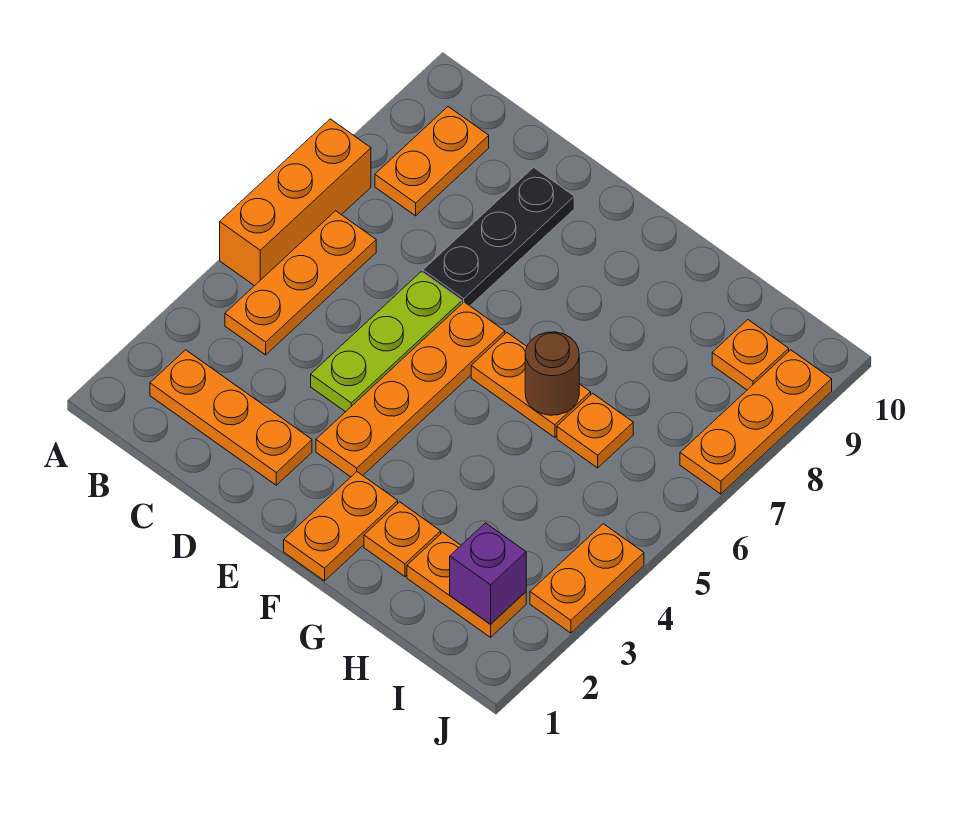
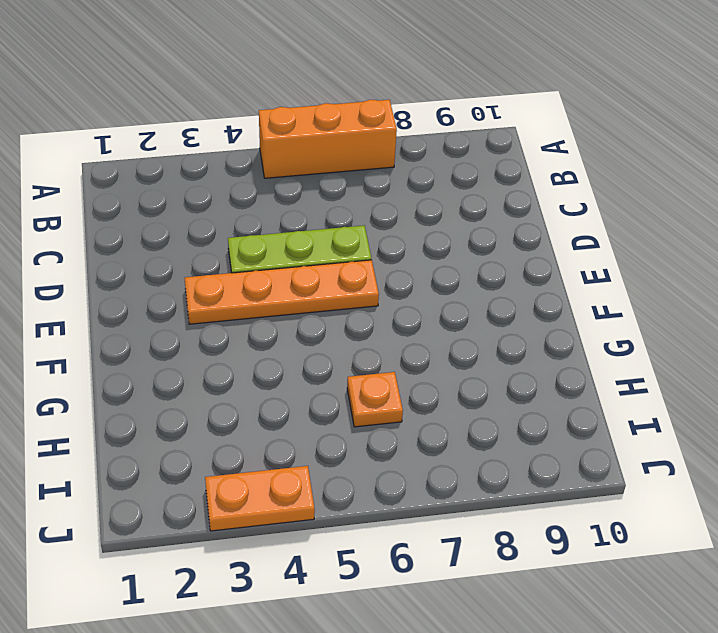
none -> orange plate B2:D2 level 1
none -> orange plate B4:B6 level 1
none -> orange plate B8:B9 level 1

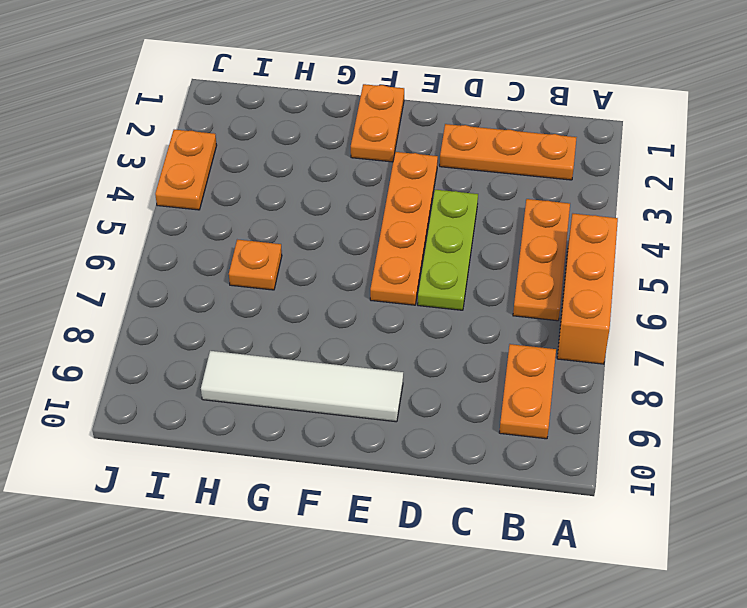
white tile E9:H9 level 1 -> none
none -> black plate D7:D9 level 1
none -> orange plate F6:G6 level 1
none -> orange plate G2 level 1

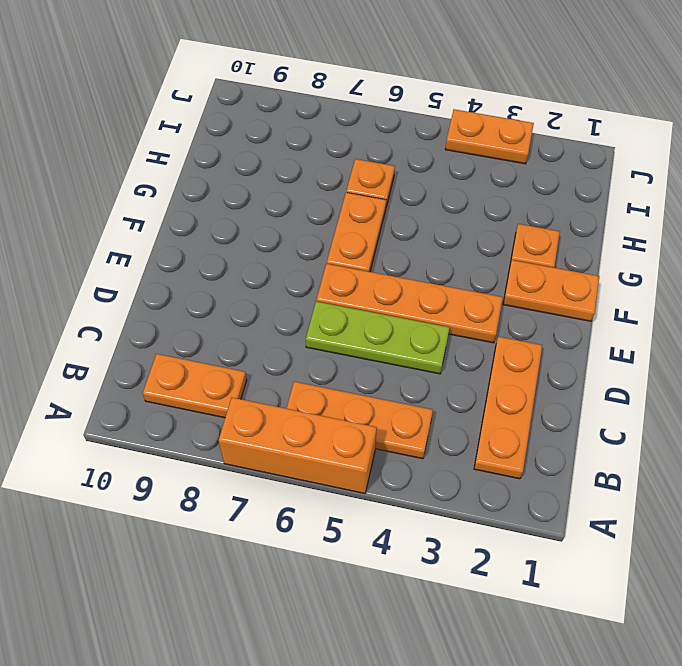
none -> black plate D7:D9 level 1
none -> orange plate H2:I2 level 1
none -> orange plate I9 level 1

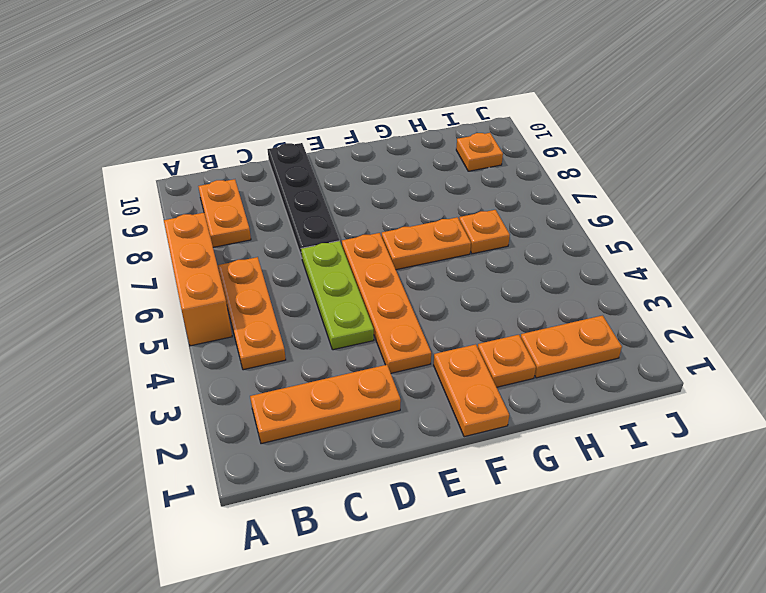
black plate D7:D10 level 1 -> black plate D7:D9 level 1
none -> orange plate J3:J4 level 1
none -> orange plate J7:J9 level 1
none -> brown round brick G6 level 2

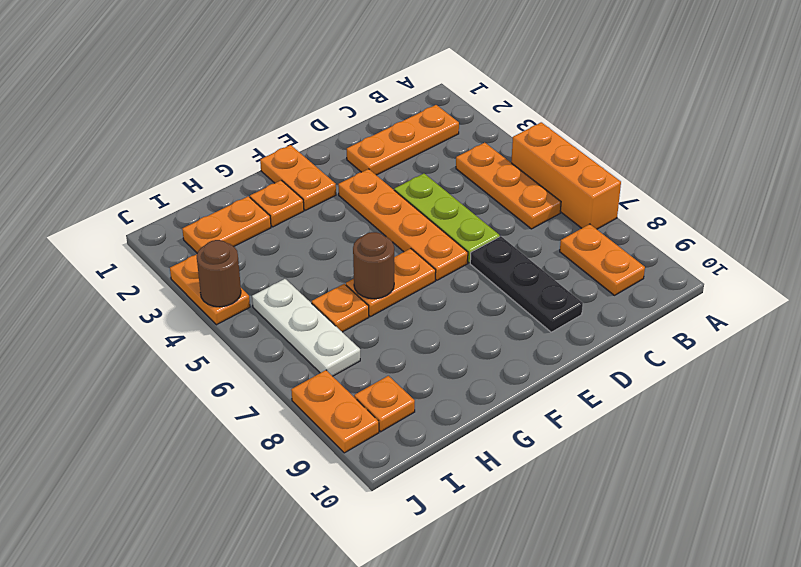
white plate I5:I7 level 1 -> none
brown round brick J4 level 2 -> none
orange plate J8:J9 level 1 -> orange plate J7:J9 level 1
none -> purple brick I2 level 2

